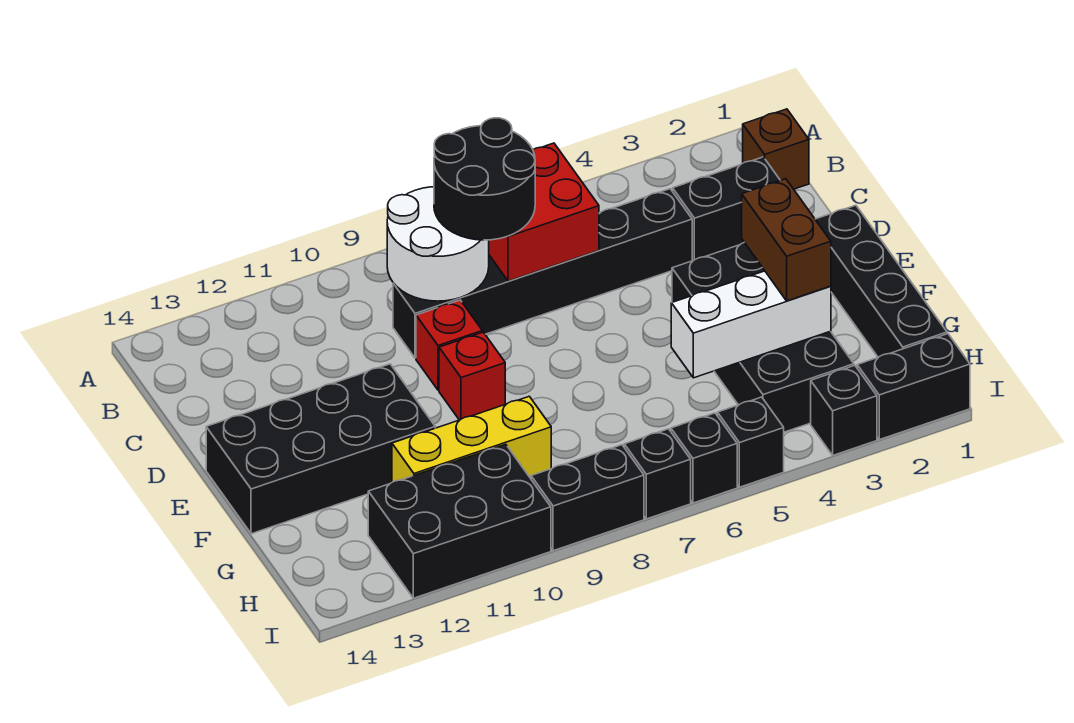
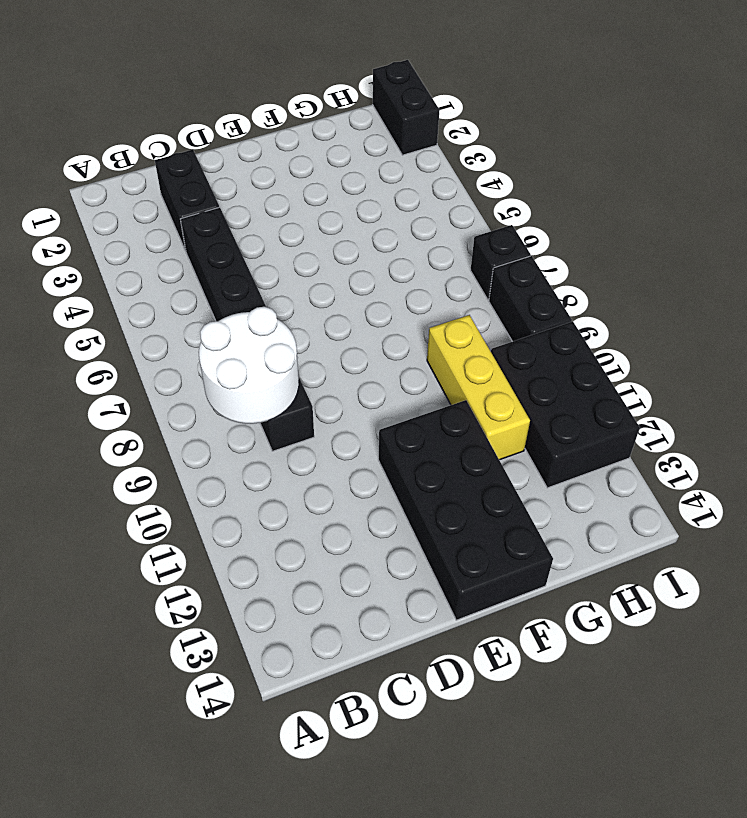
none -> brown brick B1 level 1
none -> red brick D9 level 1
none -> black brick E1:H1 level 1

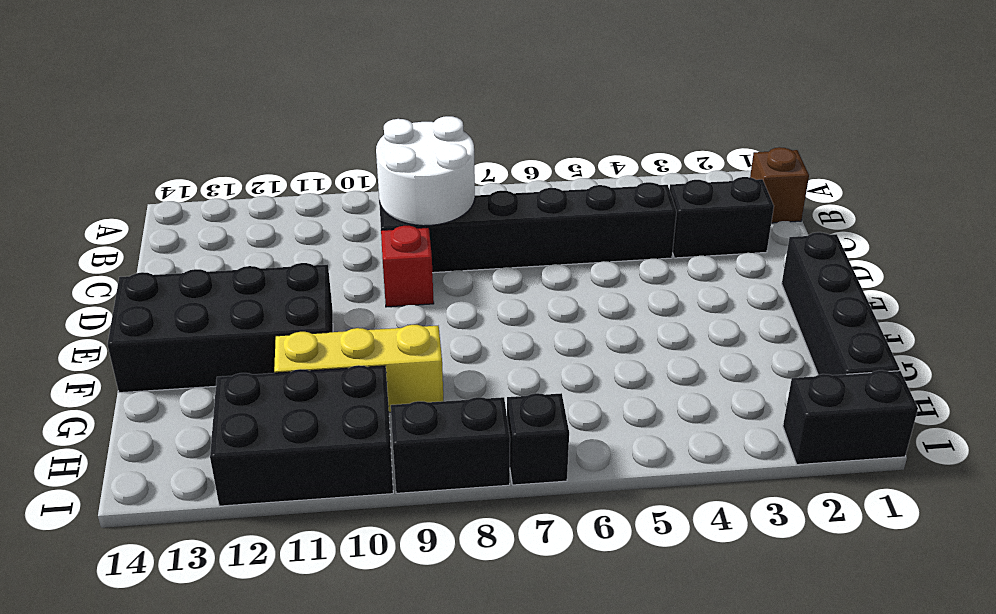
none -> black brick E3:H4 level 1
none -> red brick E9 level 1
none -> black brick I3 level 1

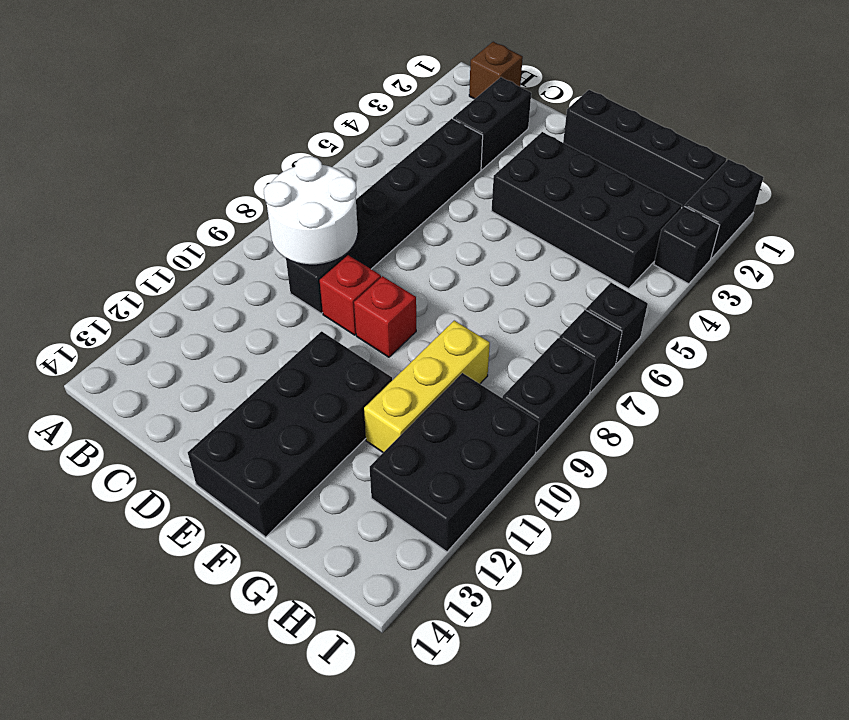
none -> black brick I5 level 1
none -> red brick B6:C7 level 2
none -> white brick G3:G5 level 2

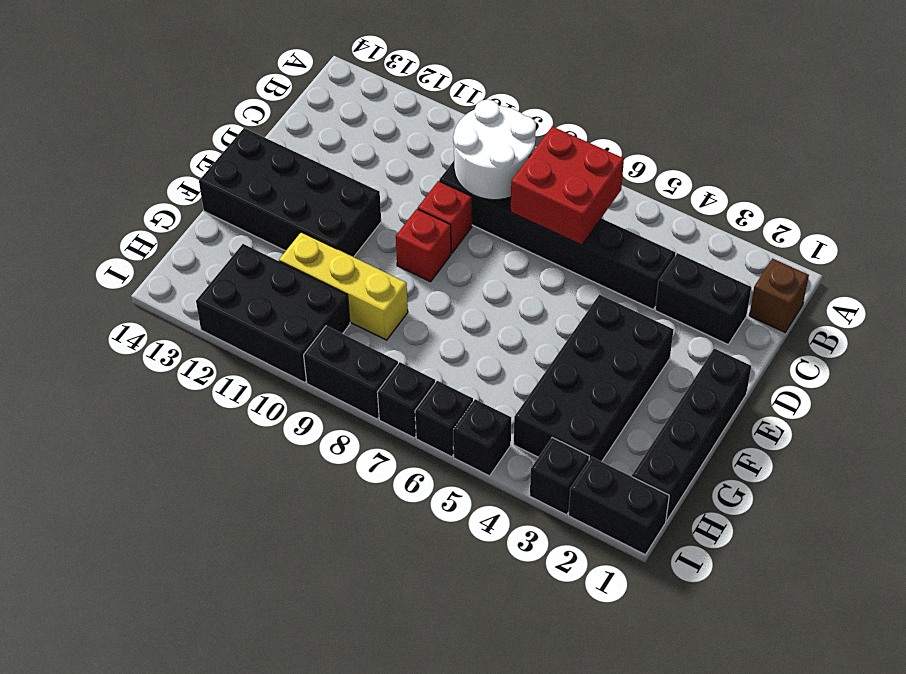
none -> white brick G3:G5 level 2
none -> black round brick B7:C8 level 3
none -> brown brick F3:G3 level 3

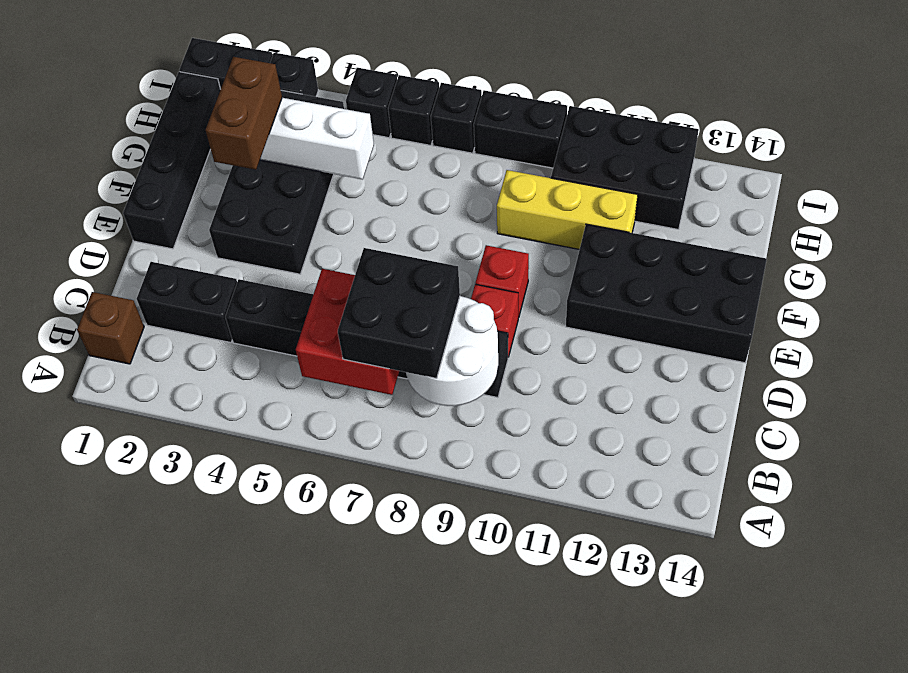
black brick B7:C8 level 3 -> black round brick B7:C8 level 3

